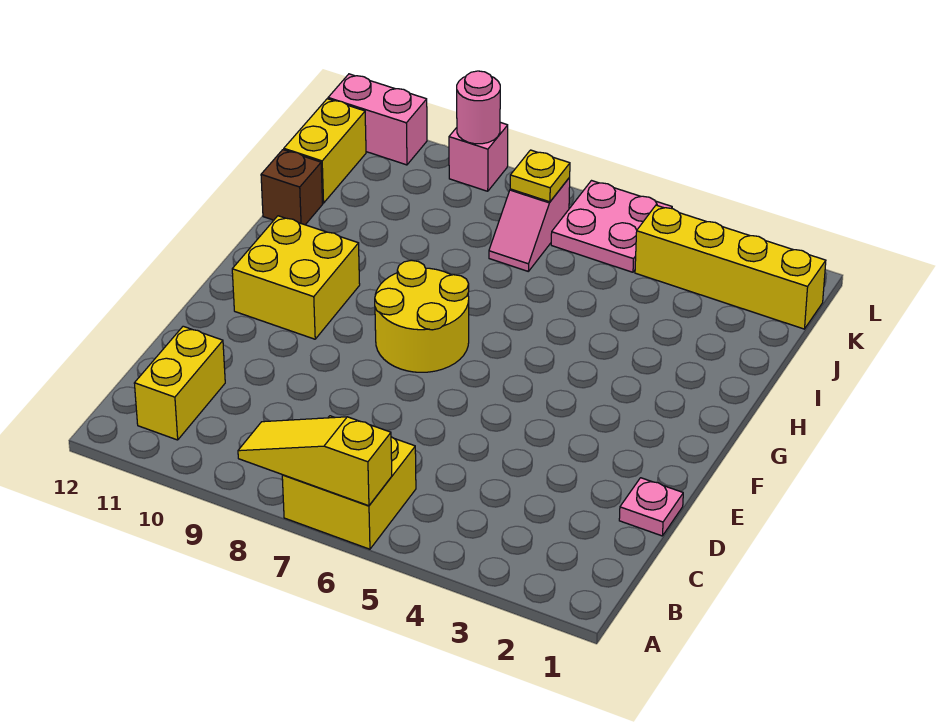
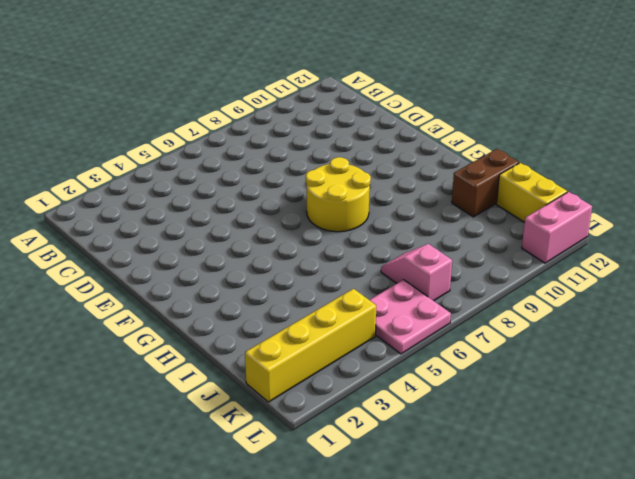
brown brick I11:I12 level 1 -> brown brick I12 level 1
none -> yellow brick A6:B7 level 1
none -> yellow brick B11:C11 level 1
none -> pink plate D1 level 1

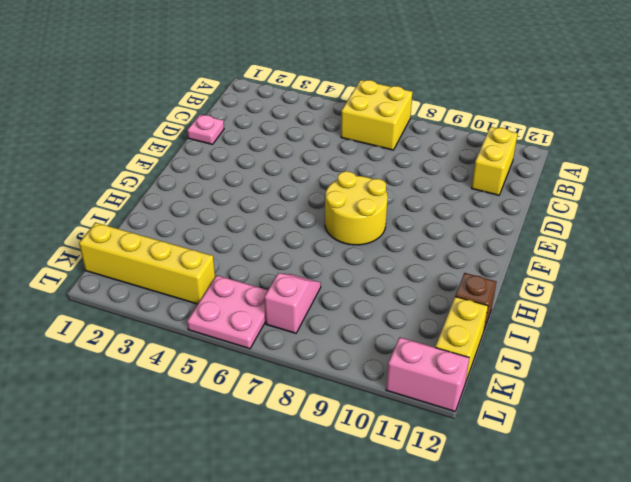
none -> yellow brick F10:G11 level 1
none -> pink brick L9 level 1
none -> yellow slope A6:A8 level 2 top 6

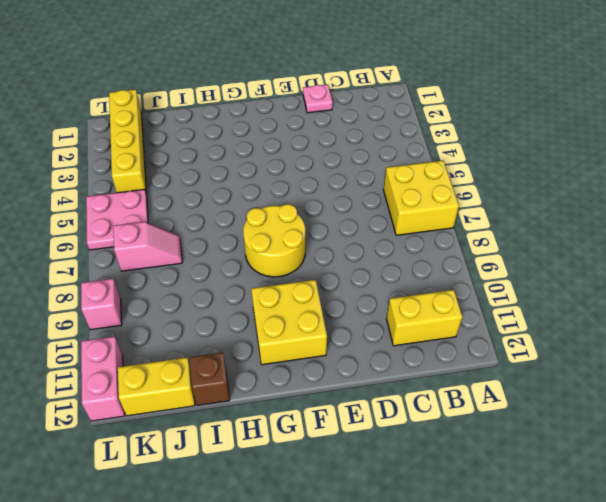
none -> yellow slope A6:A8 level 2 top 6
none -> yellow plate K7 level 2
none -> pink round brick L9 level 2

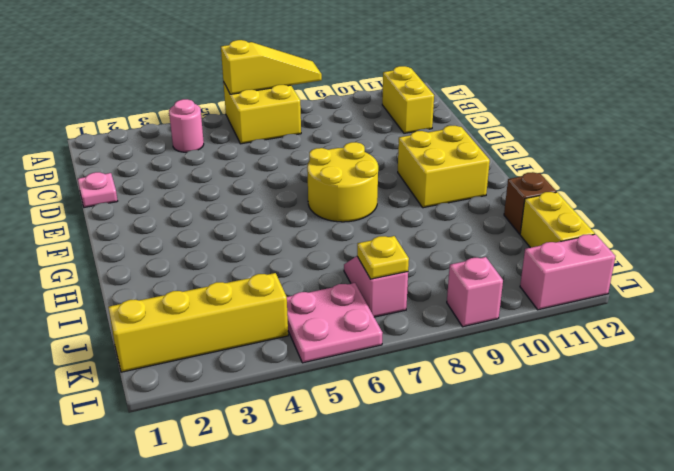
pink round brick B4 level 1 -> pink round brick L9 level 2

